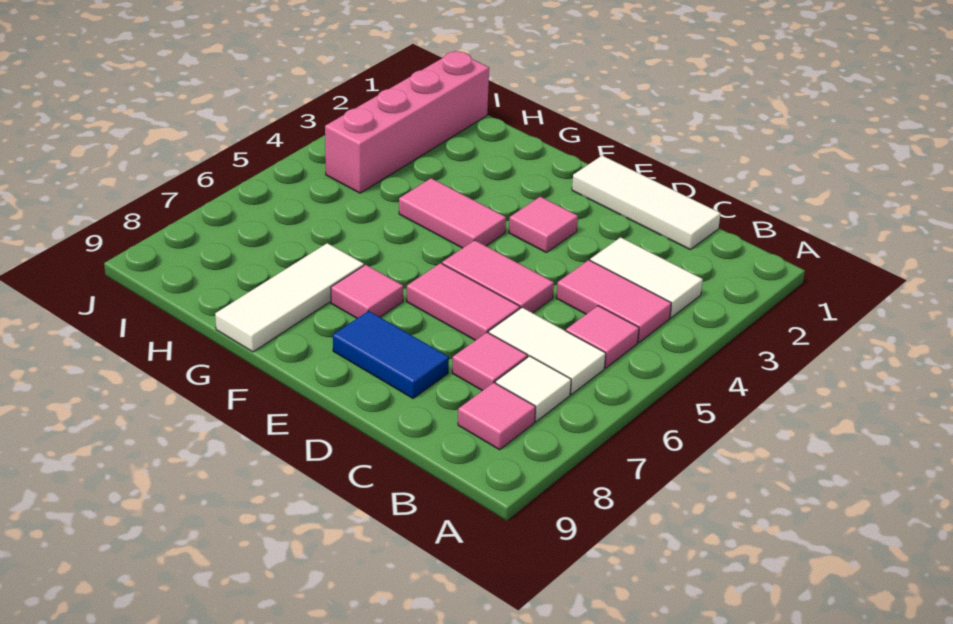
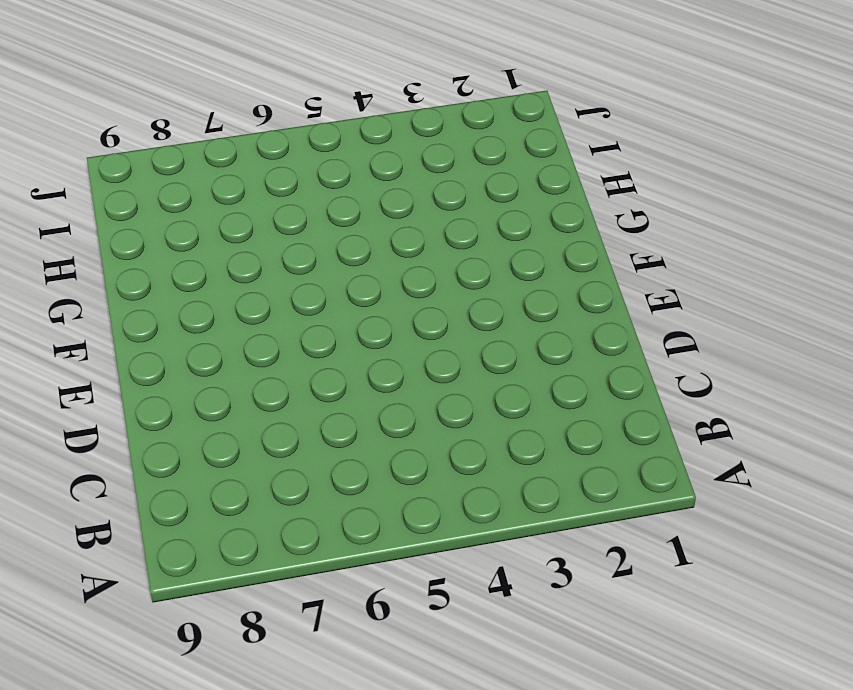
none -> white tile B3:C3 level 1
none -> pink tile B4:C4 level 1
none -> pink tile B5 level 1

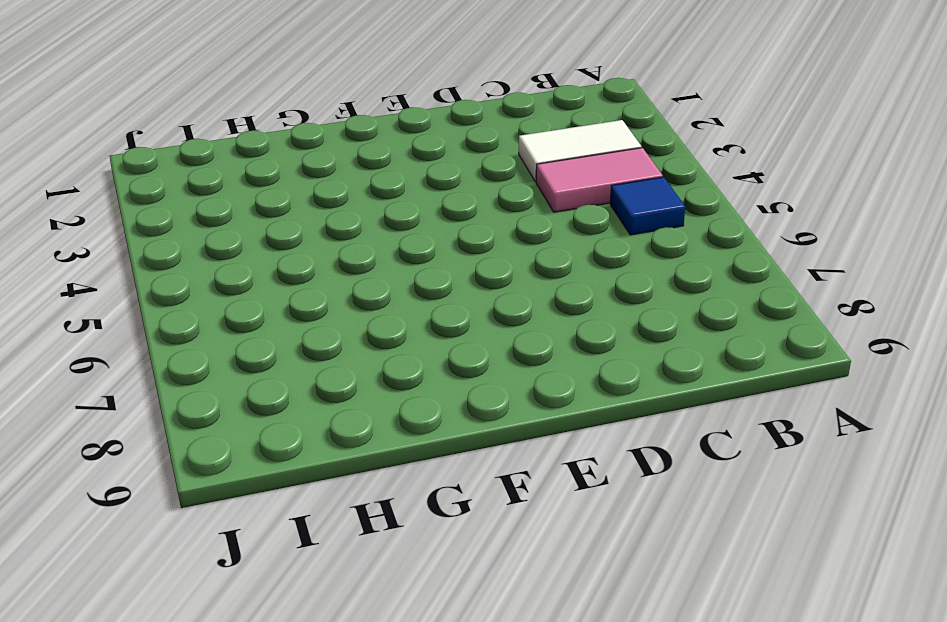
blue tile B5 level 1 -> pink tile B5 level 1
none -> white tile B6:C6 level 1
none -> white tile B7 level 1
none -> pink tile B8 level 1

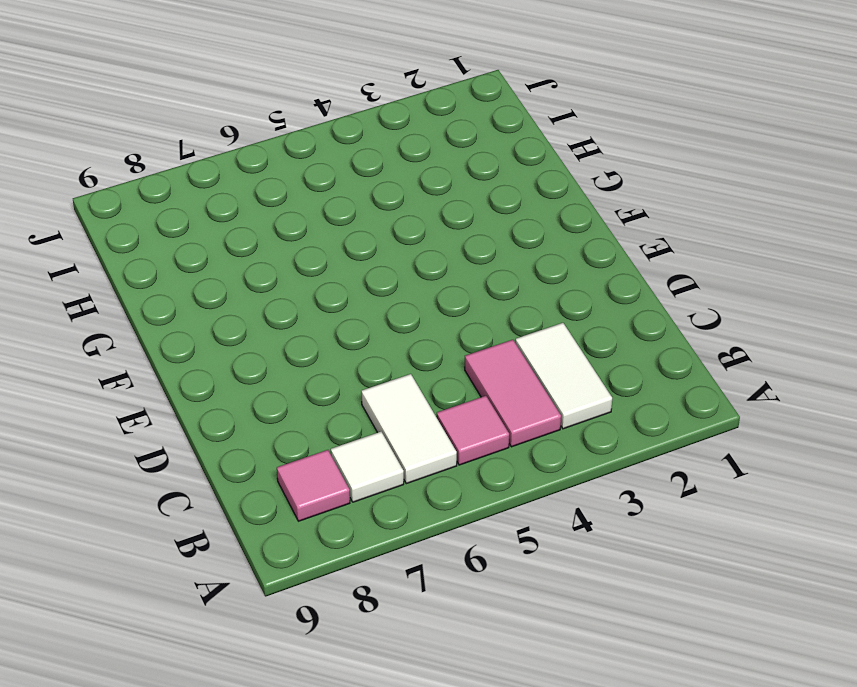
none -> white tile C1:E1 level 1
none -> pink tile C7 level 1
none -> pink tile D5:E5 level 1

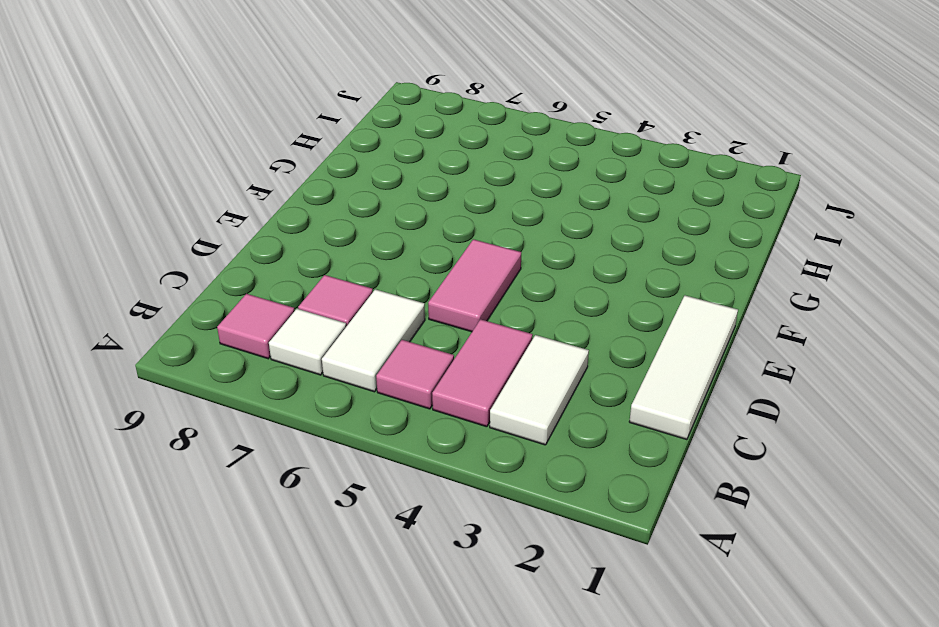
none -> pink tile D6:E6 level 1
none -> blue tile D8:E8 level 1
none -> pink tile E3 level 1

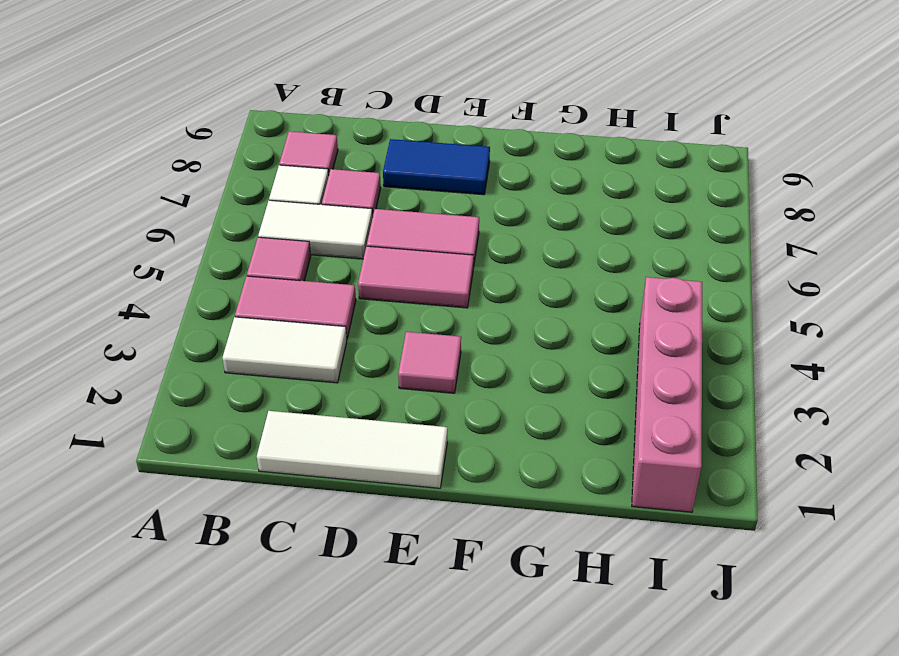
none -> pink tile F4:G4 level 1
none -> pink tile F7 level 1
none -> white tile G7:G9 level 1

